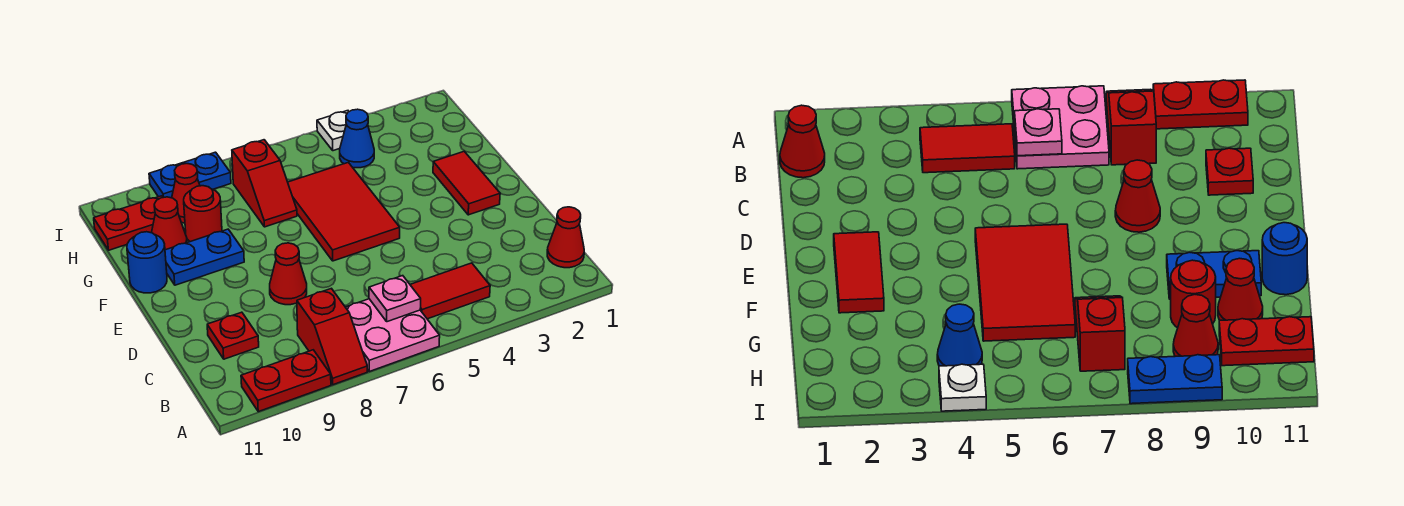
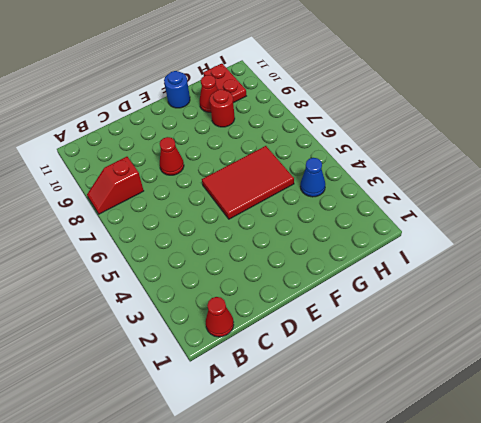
none -> pink plate A6:B7 level 1
none -> red plate A9:A10 level 1
none -> red tile B4:B5 level 1

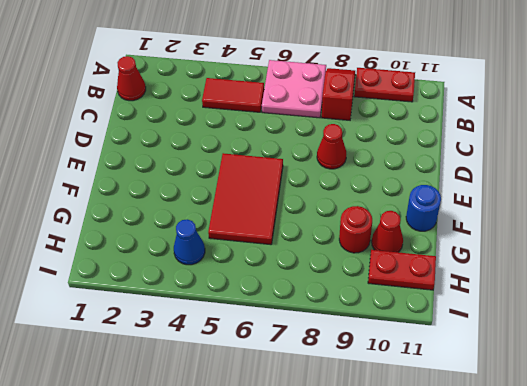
none -> red plate C10 level 1
none -> red tile E2:F2 level 1
none -> blue plate F9:F10 level 1

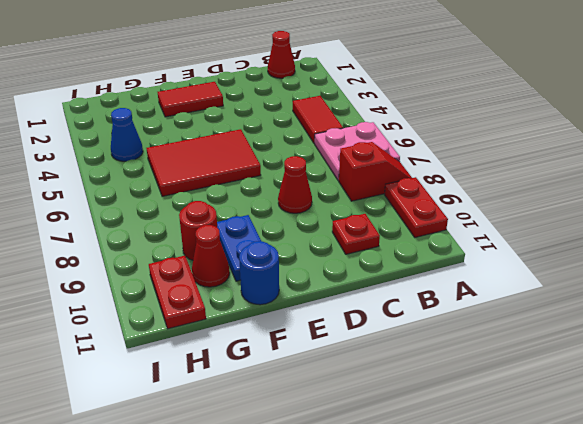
none -> red slope G7:H7 level 1 top H
none -> red cone H9 level 1
none -> white plate I4 level 1

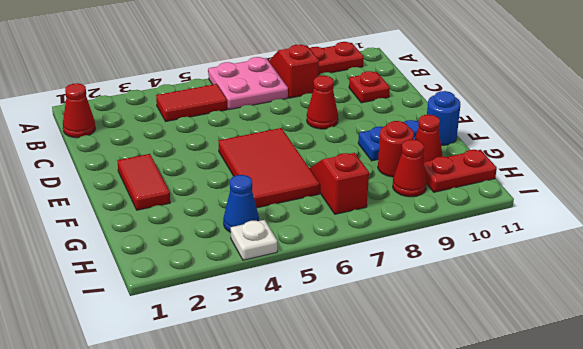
none -> blue plate I8:I9 level 1
none -> pink plate B6 level 2

